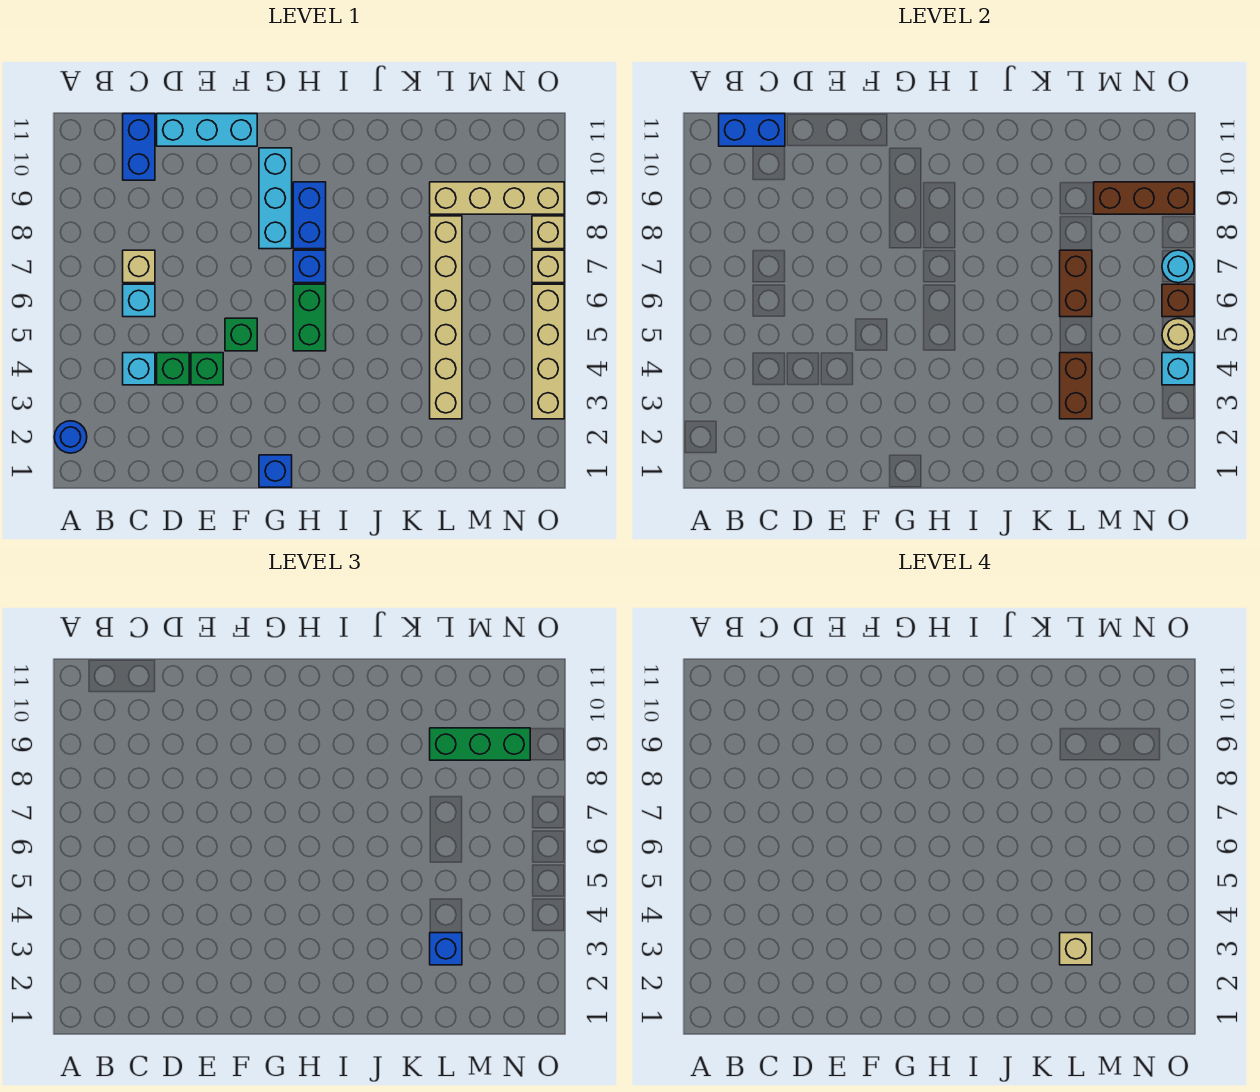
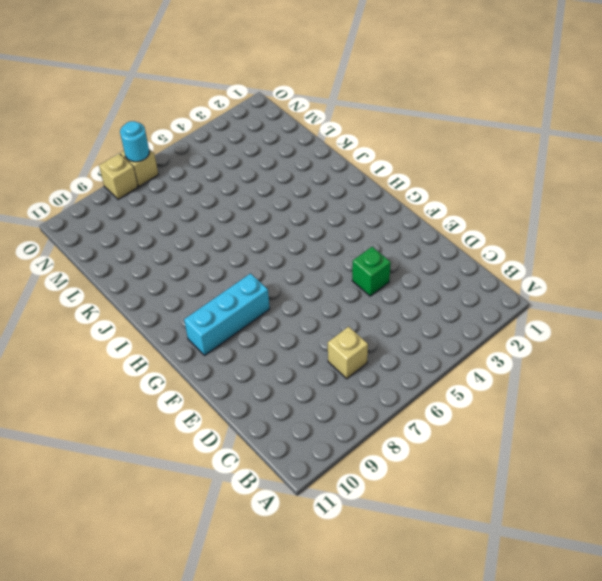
none -> blue round brick A2 level 1
none -> cyan brick C4 level 1
none -> cyan brick C6 level 1
none -> blue brick C10:C11 level 1

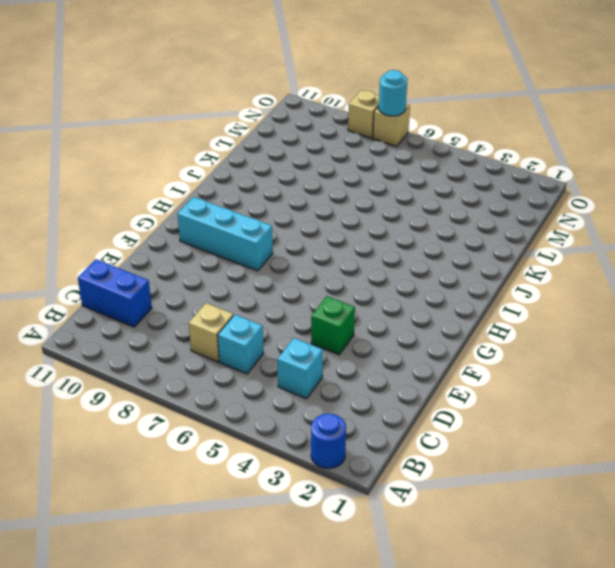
none -> green brick D4 level 1
none -> cyan brick D11:F11 level 1
none -> green brick F5 level 1
none -> blue brick G1 level 1

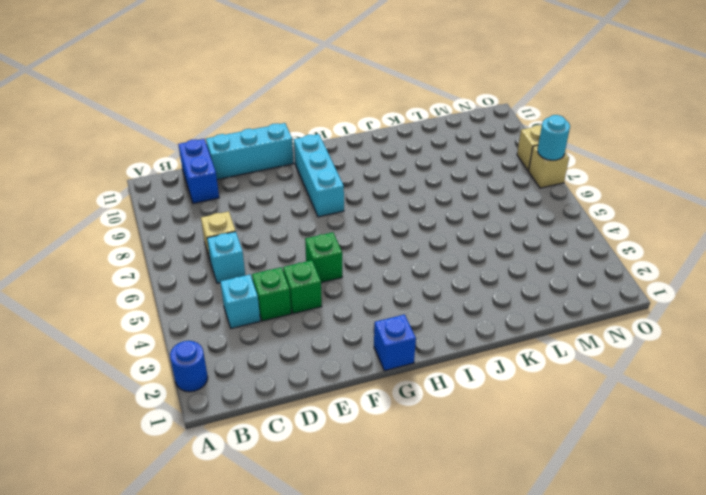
none -> green brick H5:H6 level 1
none -> blue brick H7 level 1
none -> blue brick H8:H9 level 1
none -> tan brick L3:L8 level 1

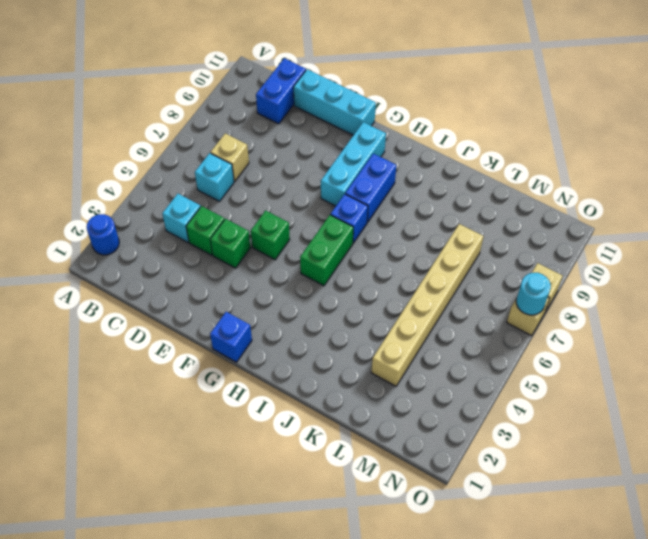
none -> tan brick L9:O9 level 1
none -> tan brick O3:O6 level 1
none -> blue brick B11:C11 level 2
none -> brown brick L3:L4 level 2

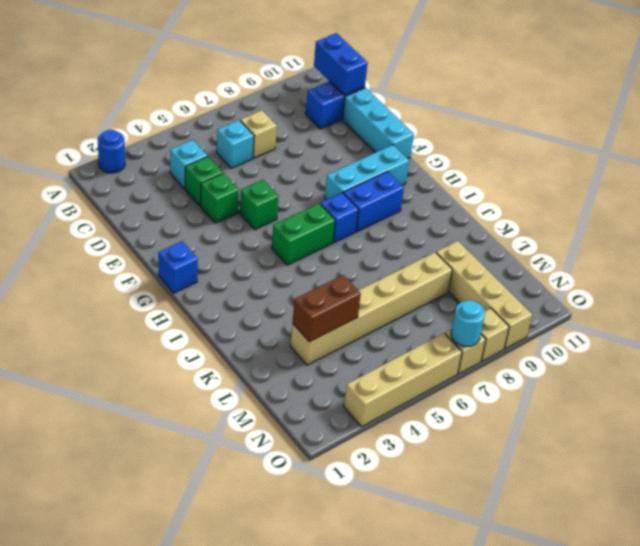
none -> brown brick L6:L7 level 2
none -> brown brick M9:O9 level 2
none -> cyan brick O4 level 2
none -> tan round brick O5 level 2

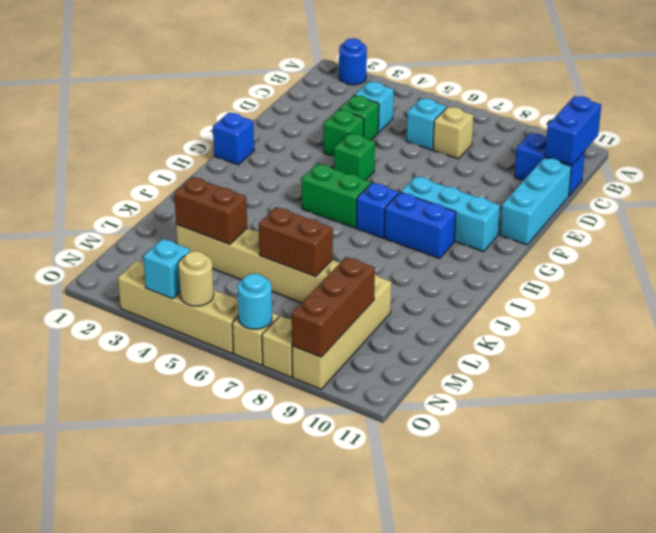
none -> brown brick O6 level 2
none -> blue brick L3 level 3
none -> green brick L9:N9 level 3
none -> tan brick L3 level 4

